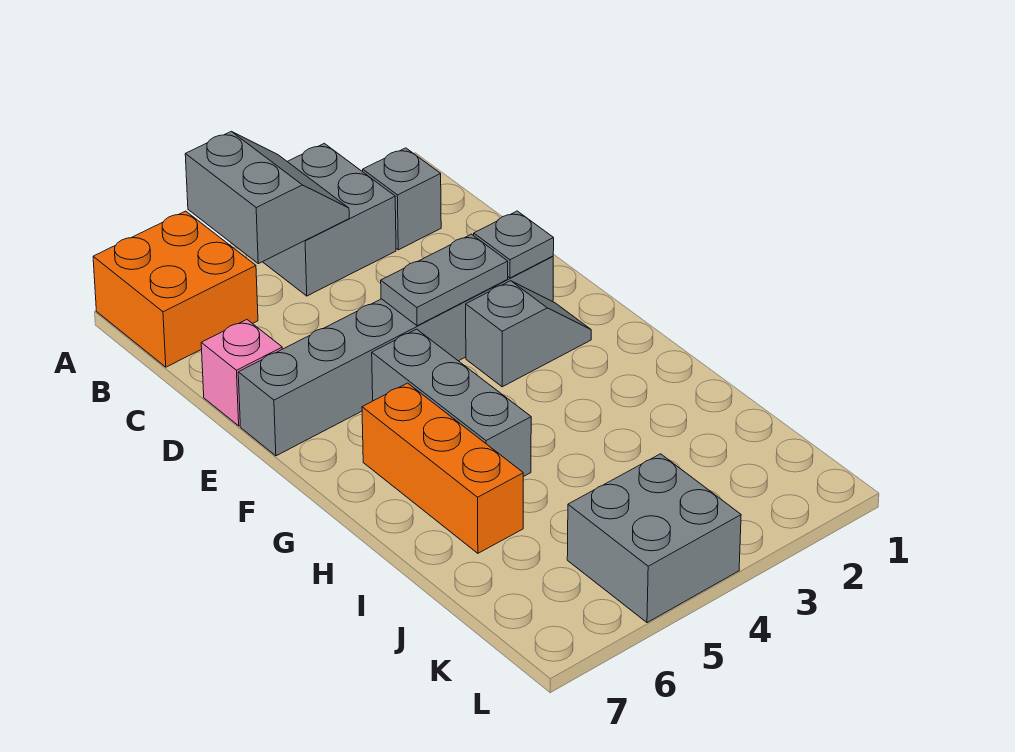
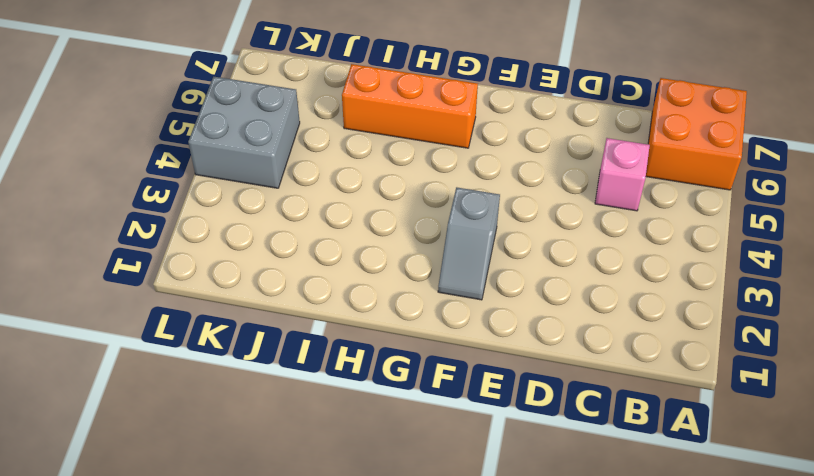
pink brick C5 level 1 -> pink brick D7 level 1
none -> grey brick A3:B4 level 1
none -> grey brick B2 level 1
none -> grey brick E2:E7 level 1

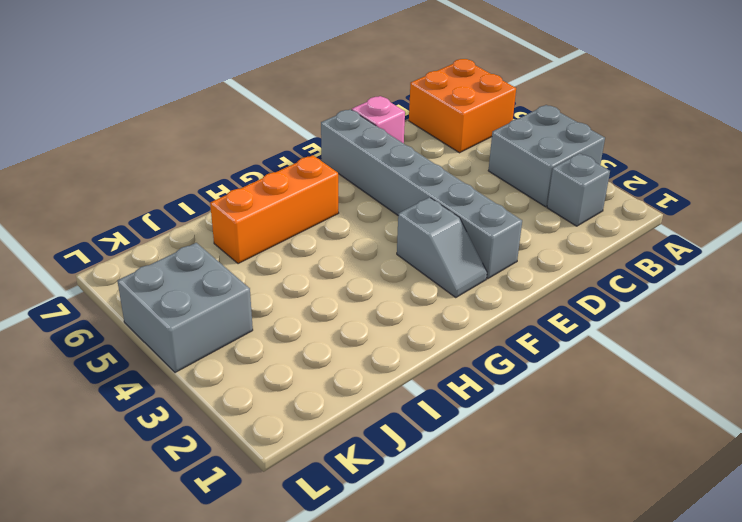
none -> grey brick F5:H5 level 1
none -> grey slope A4:B5 level 2 top 5
none -> grey plate E2 level 2

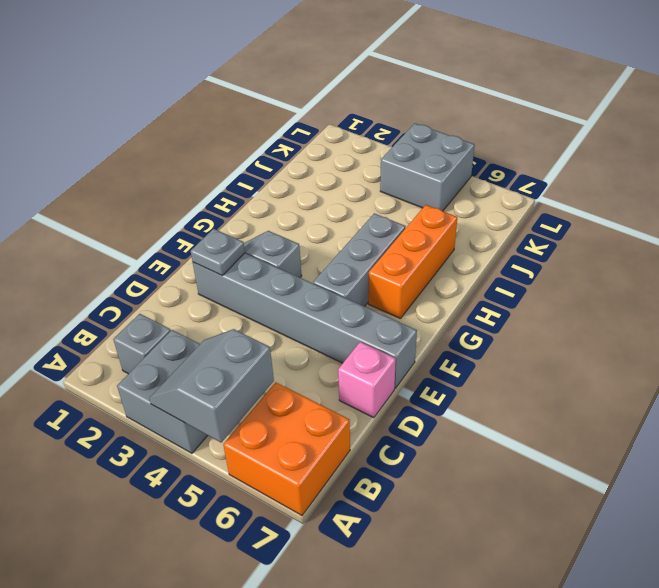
none -> grey plate E3:E4 level 2

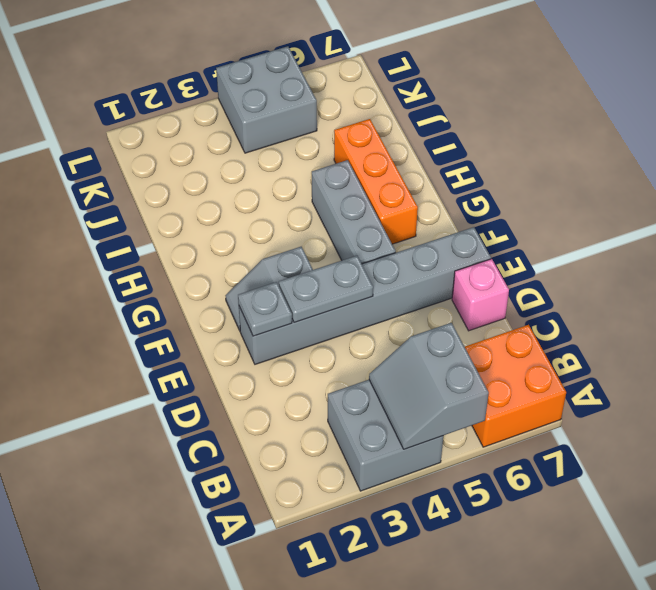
none -> grey brick B2 level 1

